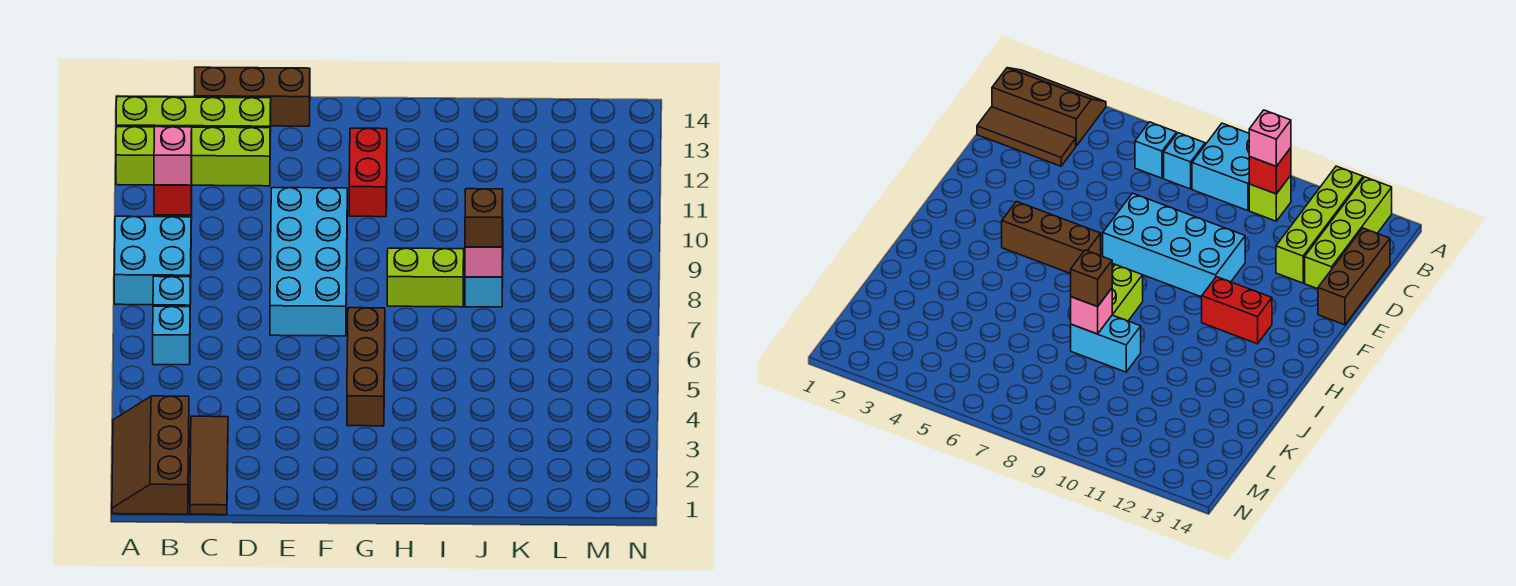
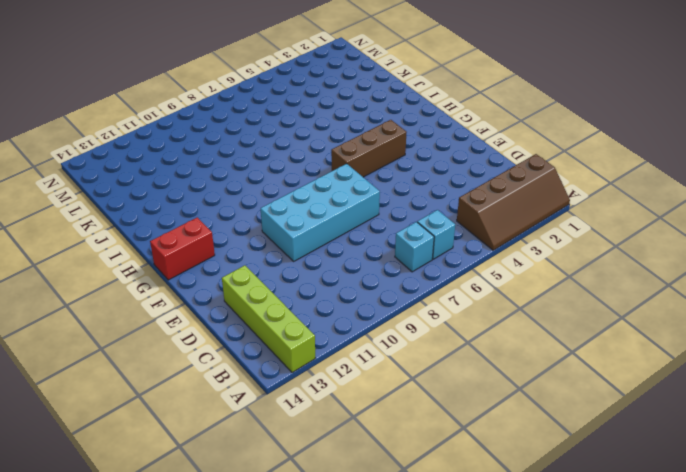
brown slope A1:B4 level 1 top B -> brown slope A1:B3 level 1 top B
red brick G13:G14 level 1 -> red brick G11:G12 level 1
none -> cyan brick A8:B9 level 1
none -> lime brick A12:D12 level 1
none -> lime brick B10 level 1

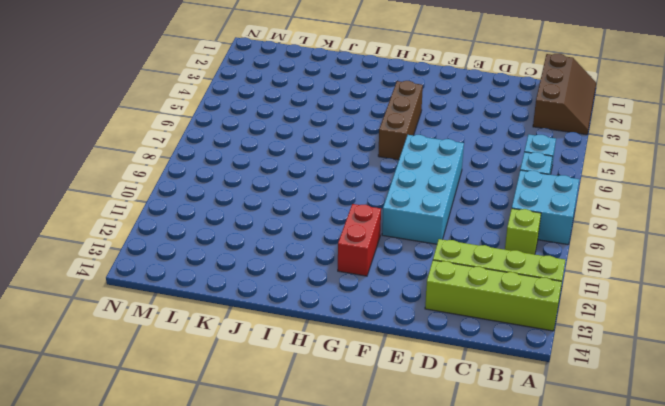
none -> brown tile C1:C3 level 1
none -> brown brick C14:E14 level 1
none -> lime brick H8:I8 level 1

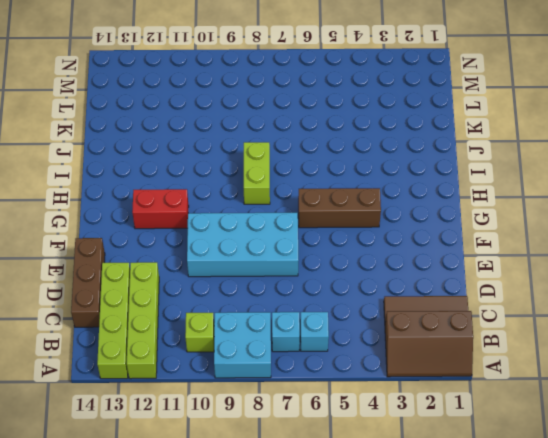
none -> cyan brick J8:J9 level 1
none -> red brick B10 level 2
none -> pink brick J8 level 2

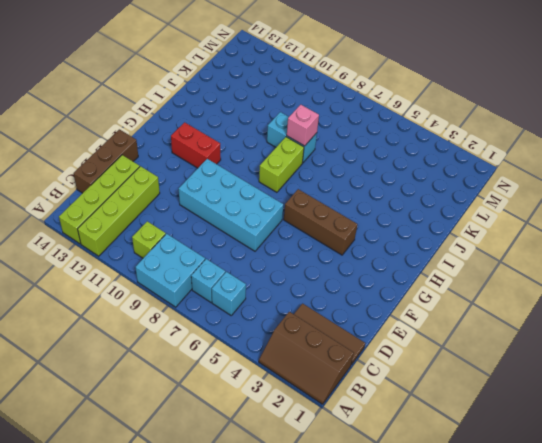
none -> red brick B10 level 2
none -> pink brick B10 level 3
none -> brown brick J8 level 3

